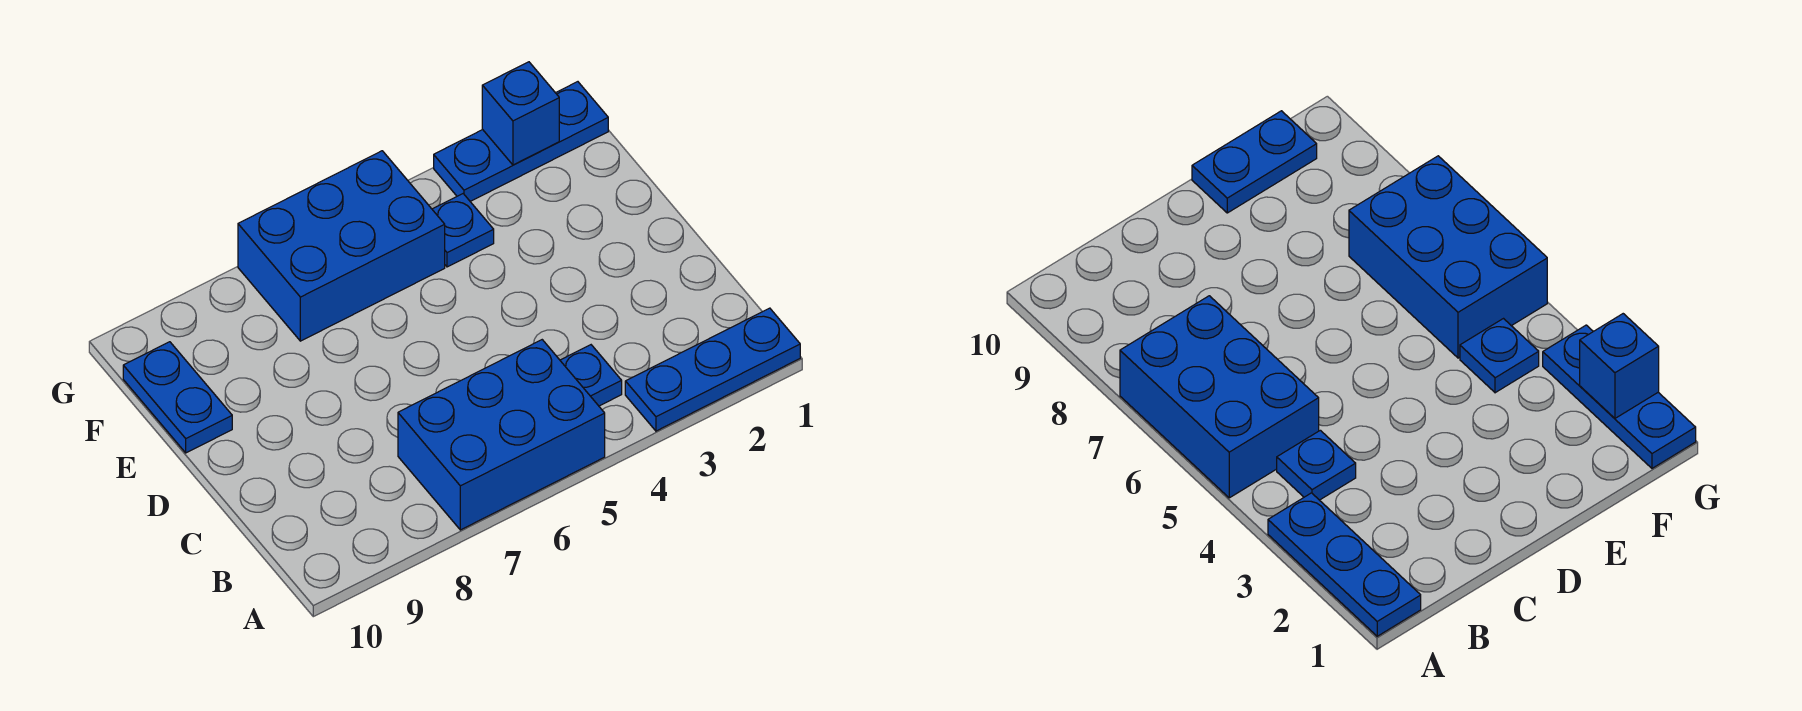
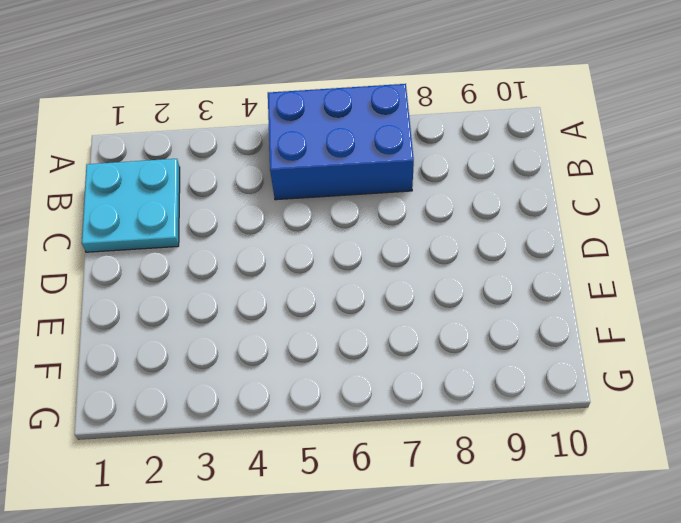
cyan plate B1:C2 level 1 -> none
none -> blue plate A1:A3 level 1
none -> blue plate B4 level 1

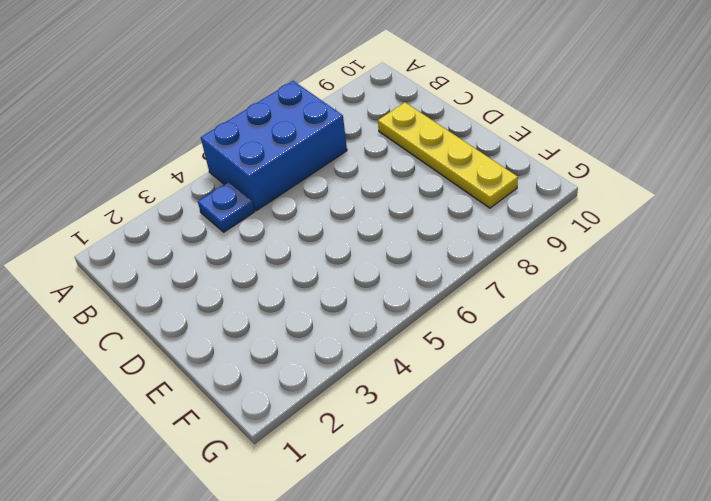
yellow plate C9:F9 level 1 -> none
none -> blue plate A1:A3 level 1
none -> blue plate E10:F10 level 1

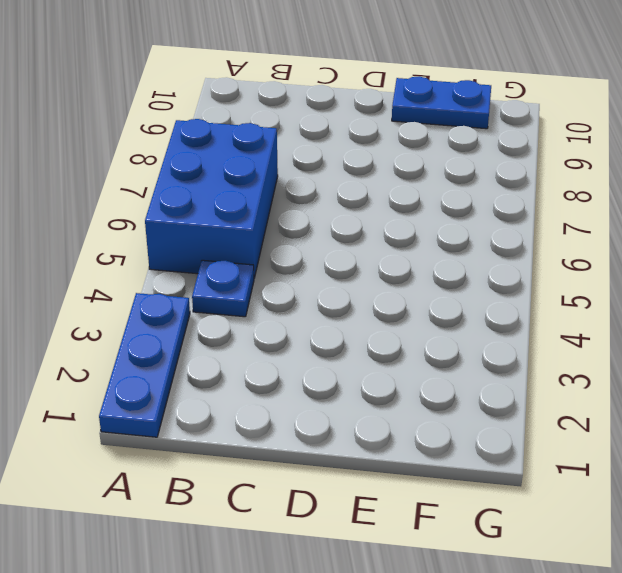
none -> blue plate F4 level 1
none -> blue brick F5:G7 level 1

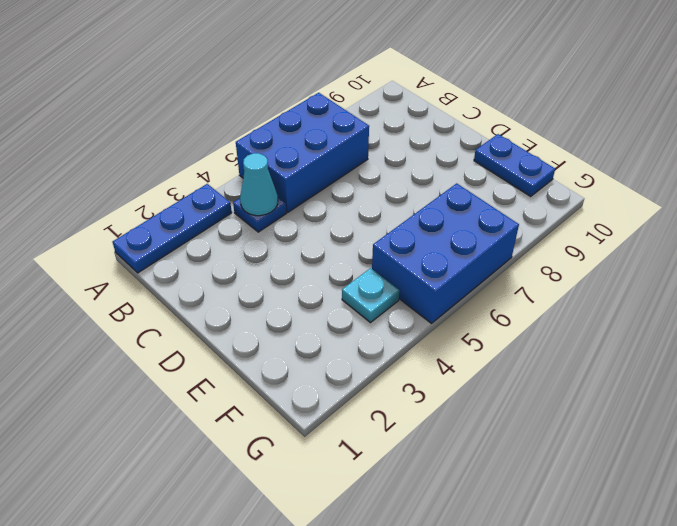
cyan cone B4 level 2 -> none
cyan plate F4 level 1 -> blue plate F4 level 1
none -> blue plate G1:G3 level 1
none -> blue brick G2 level 2

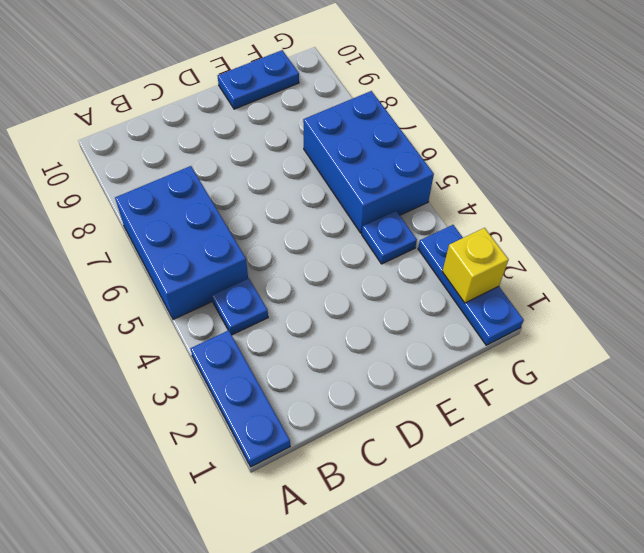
yellow brick G2 level 2 -> blue brick G2 level 2

